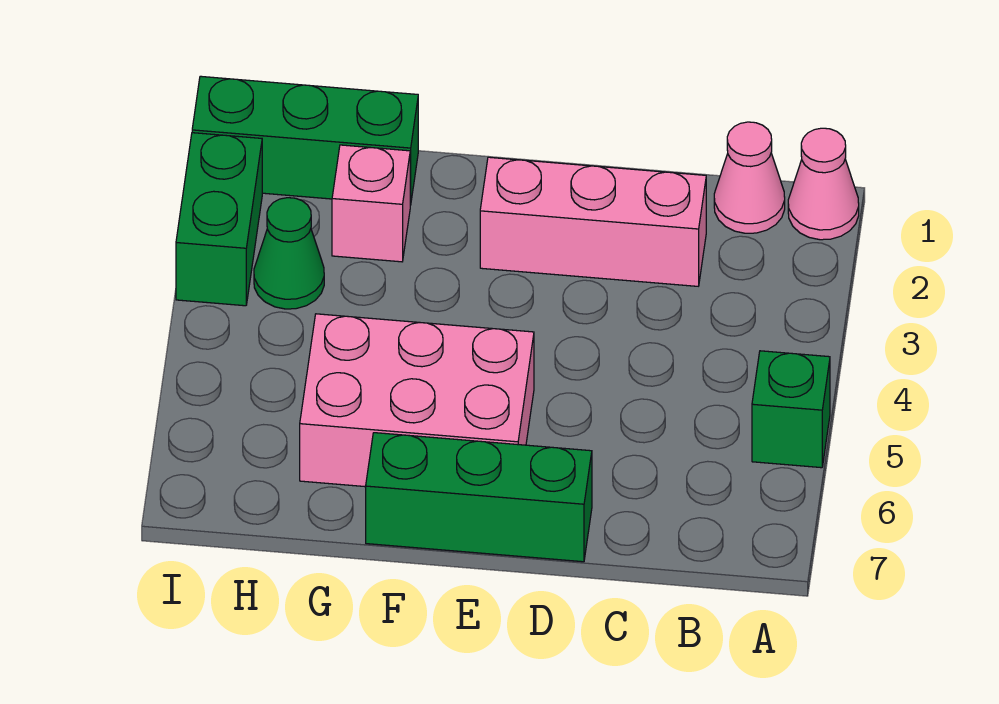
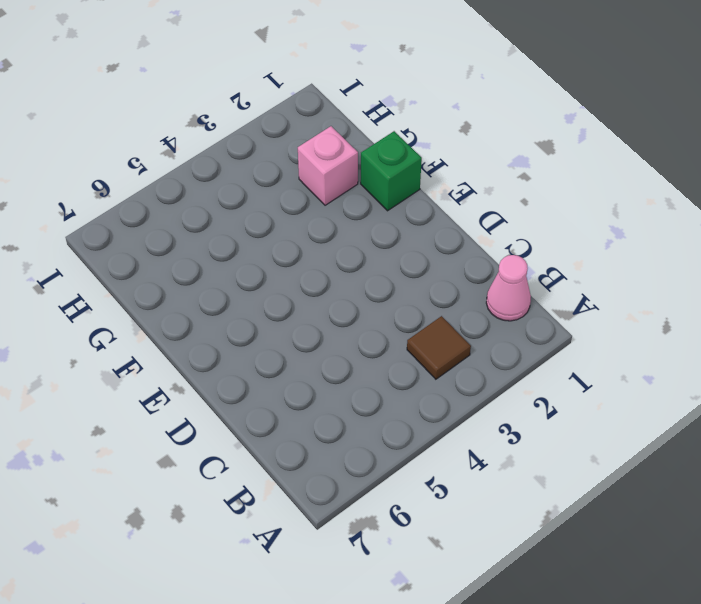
brown tile B3 level 1 -> none
green brick F1 level 1 -> green brick A5 level 1
none -> pink cone A1 level 1
none -> pink brick C2:E2 level 1

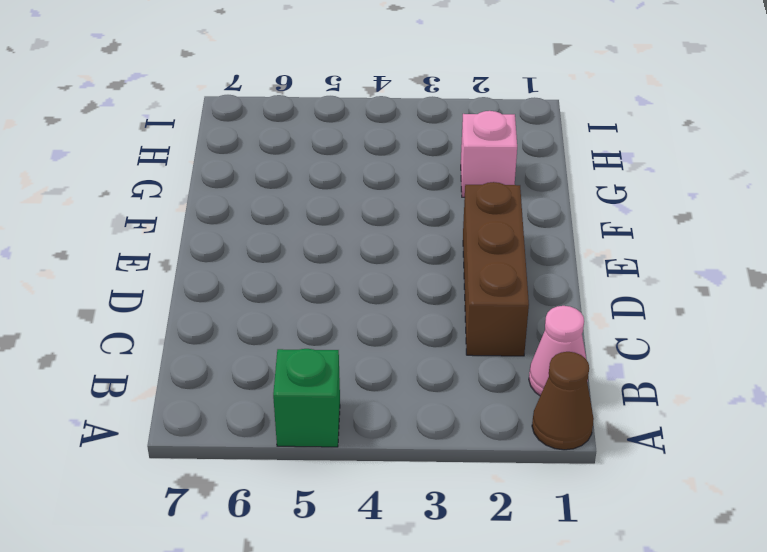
brown cone A1 level 1 -> pink cone A1 level 1
brown brick C2:E2 level 1 -> pink brick C2:E2 level 1
none -> green brick D7:F7 level 1
none -> pink brick E5:G6 level 1

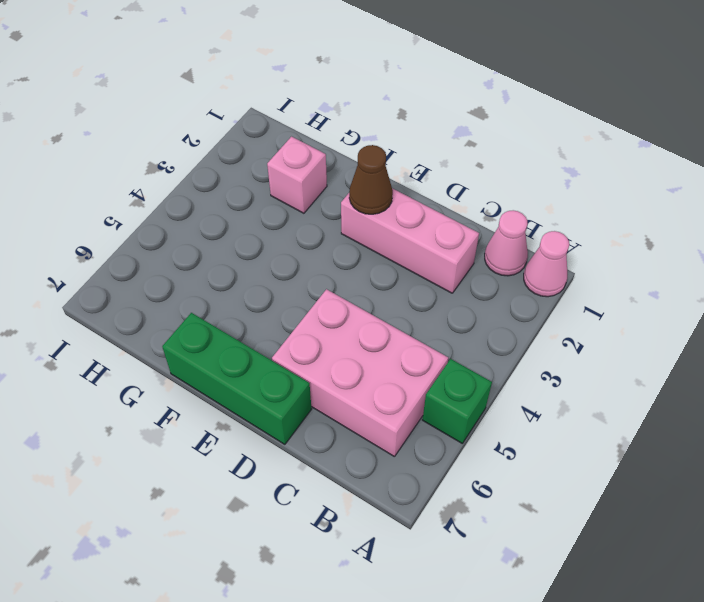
pink brick B5:D6 level 1 -> pink brick E5:G6 level 1
brown cone E2 level 2 -> none
none -> green brick G1:I1 level 1
none -> green cone H3 level 1

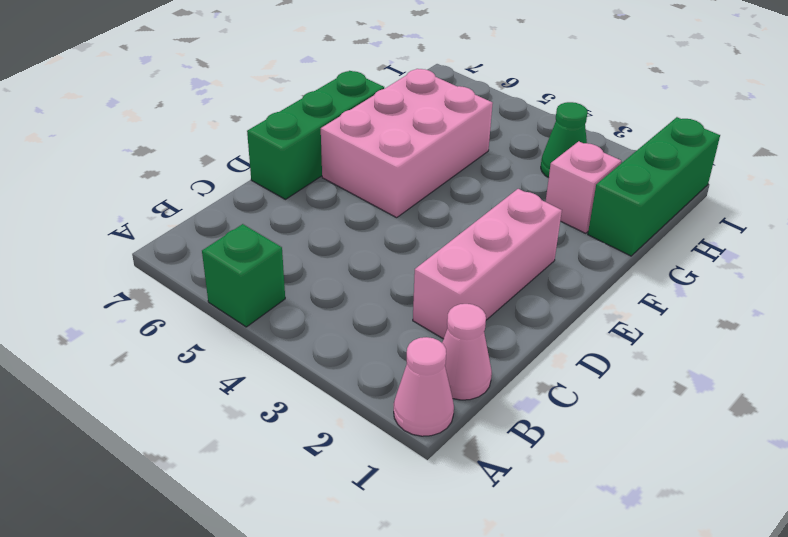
none -> green brick I2:I3 level 1

